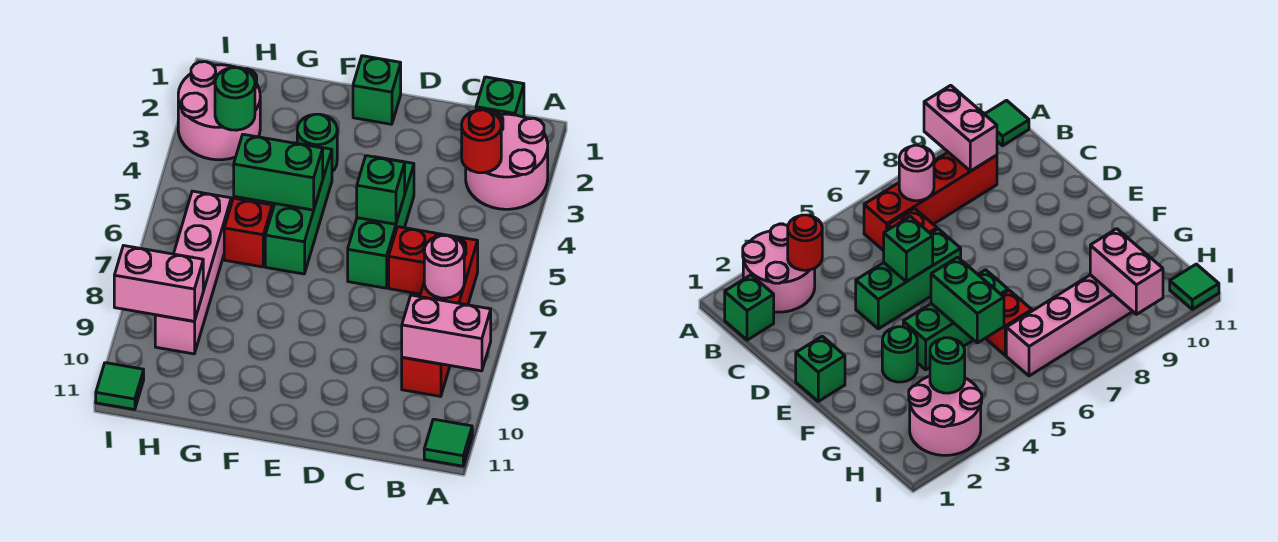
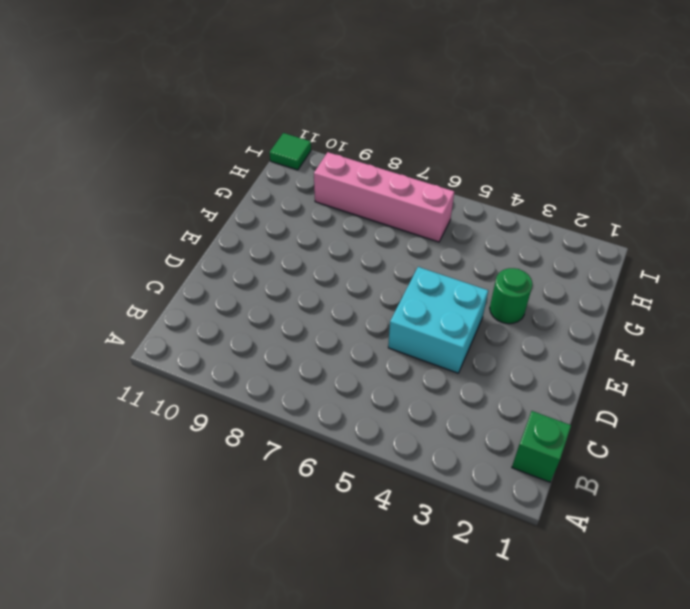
cyan brick D4:E5 level 1 -> green brick D4:D6 level 1
none -> pink round brick A2:B3 level 1
none -> green tile A11 level 1
none -> red brick B6:B9 level 1

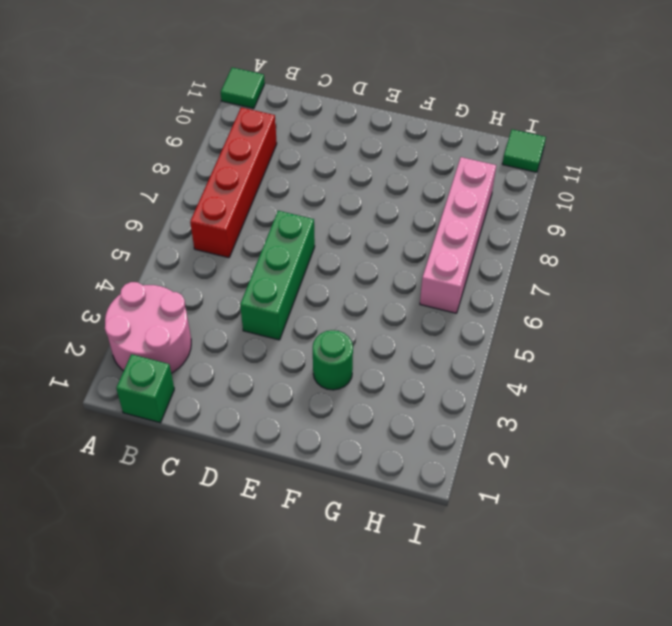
none -> red brick C6 level 1
none -> green brick E1 level 1
none -> green brick F4:F6 level 1

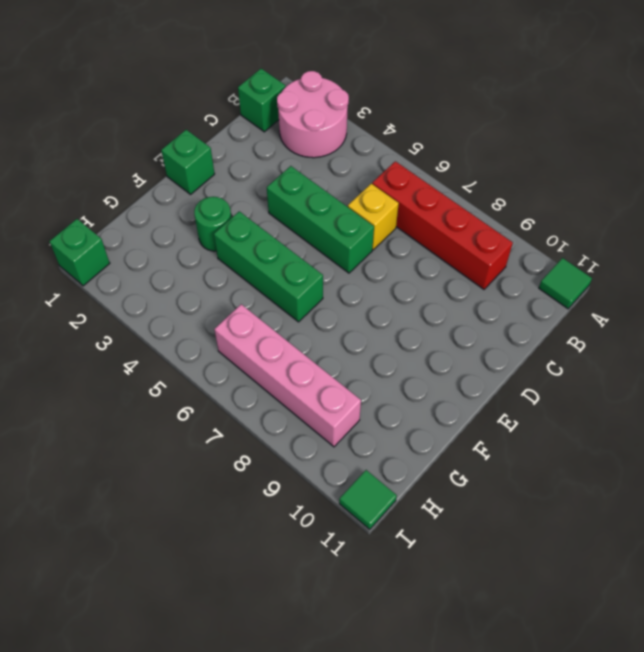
yellow brick C6 level 1 -> red brick C6 level 1
green brick I1 level 1 -> green brick D5 level 2
none -> red brick G6 level 1
none -> pink round brick H2:I3 level 1
none -> pink brick A9:B9 level 2

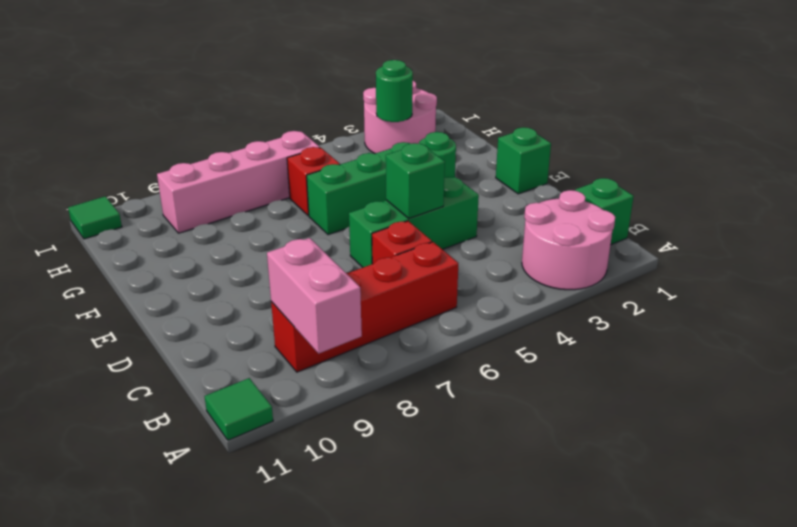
none -> red round brick B3 level 2
none -> pink round brick B7 level 2
none -> green brick F5:G5 level 2

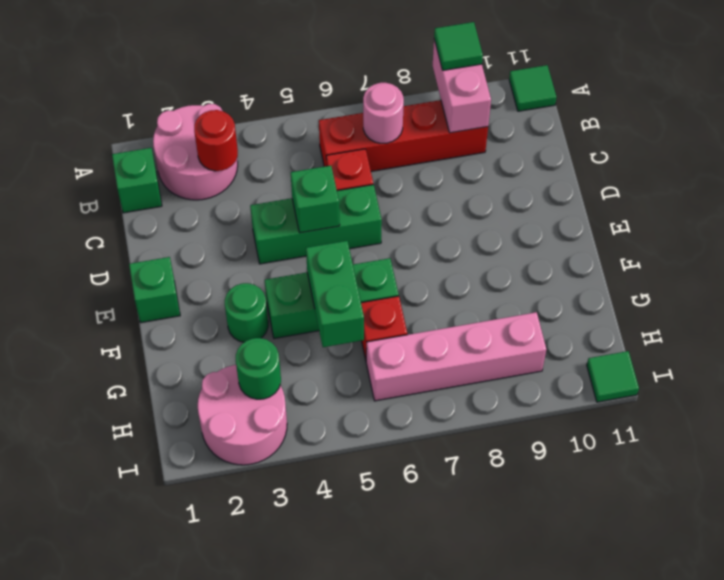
green tile A9 level 3 -> none
none -> pink brick H9:I9 level 2

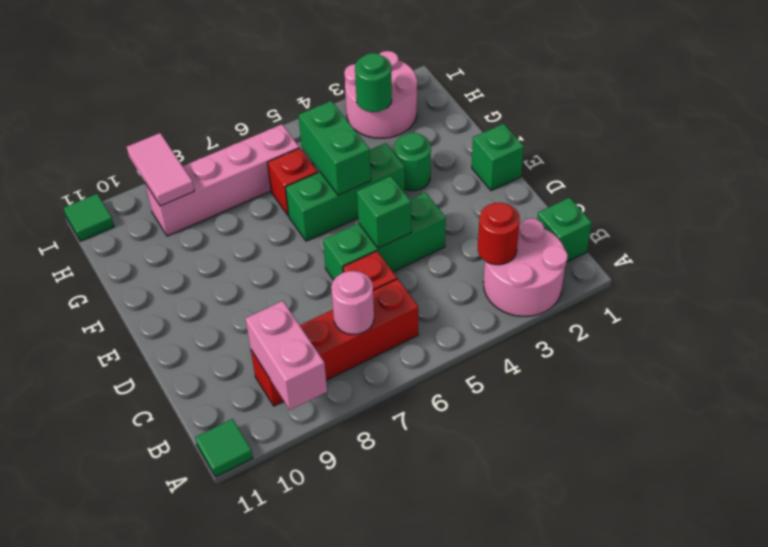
pink tile H9:I9 level 2 -> pink brick H9:I9 level 2

